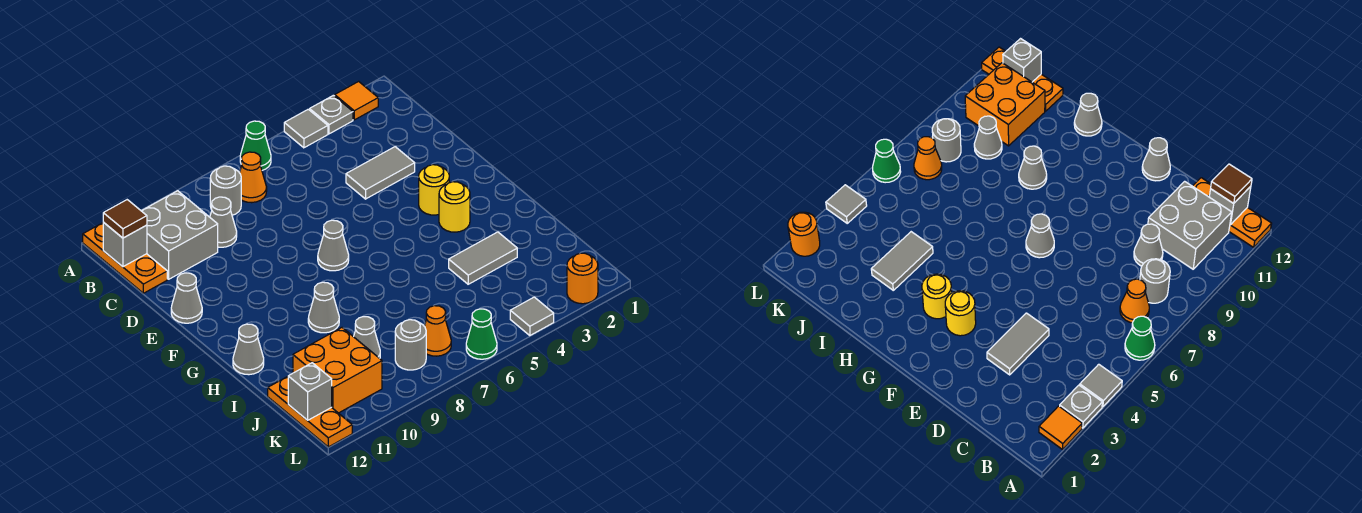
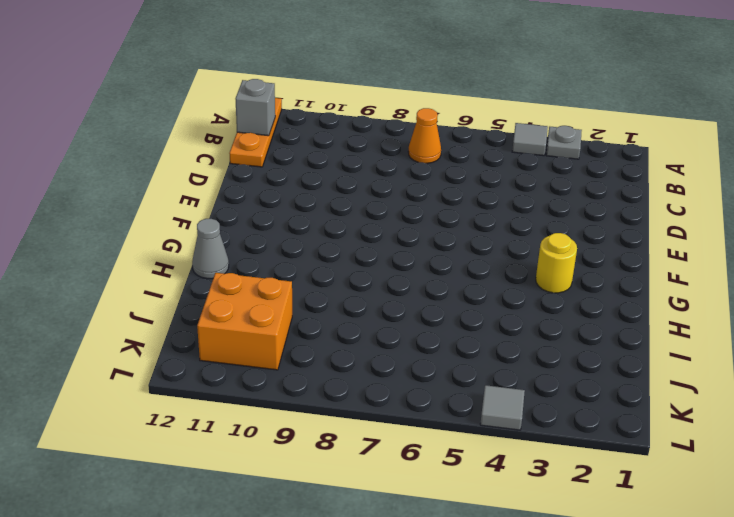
none -> orange tile A2 level 1
none -> green cone A6 level 1
none -> grey round brick B8 level 1

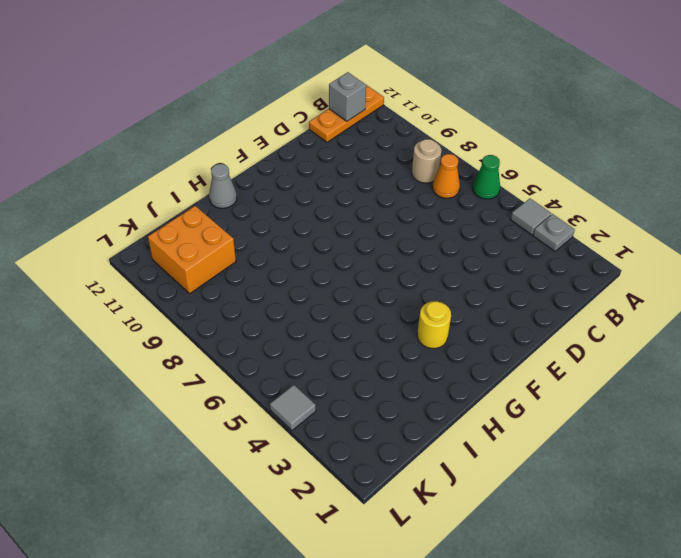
tan round brick B8 level 1 -> grey round brick B8 level 1
none -> orange tile A2 level 1
none -> grey brick B10:C11 level 1
none -> grey cone C9 level 1

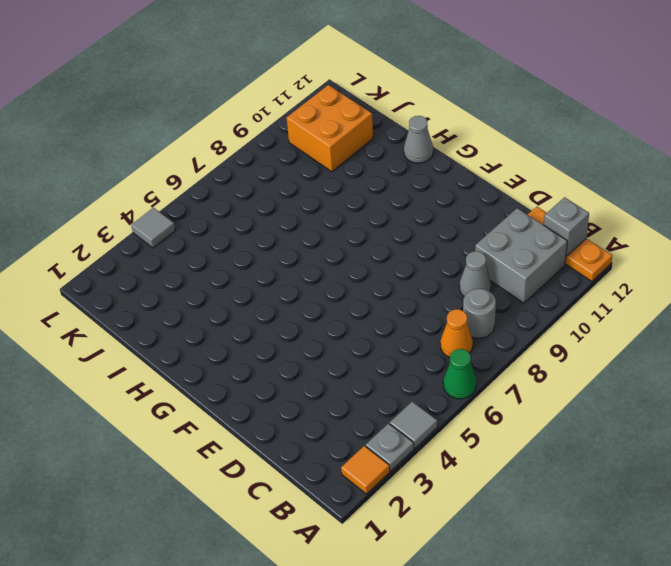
none -> grey tile D3:D4 level 1
none -> grey cone E12 level 1
none -> yellow round brick F3 level 1

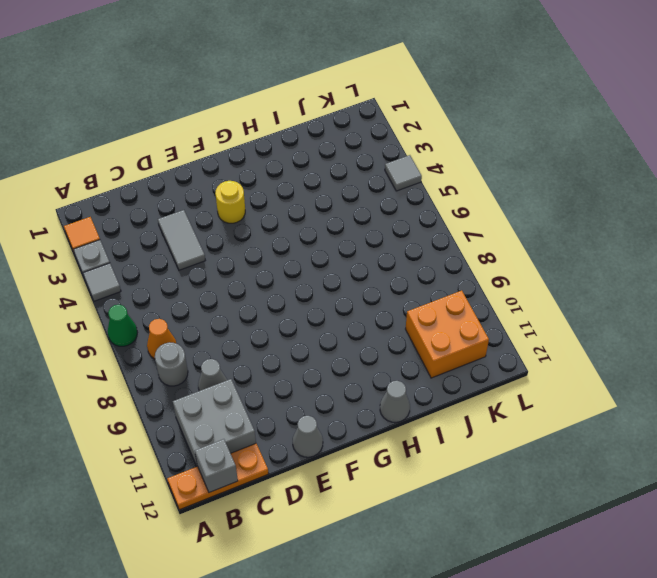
none -> grey cone F7 level 1
none -> yellow round brick G3 level 1
none -> grey cone H9 level 1

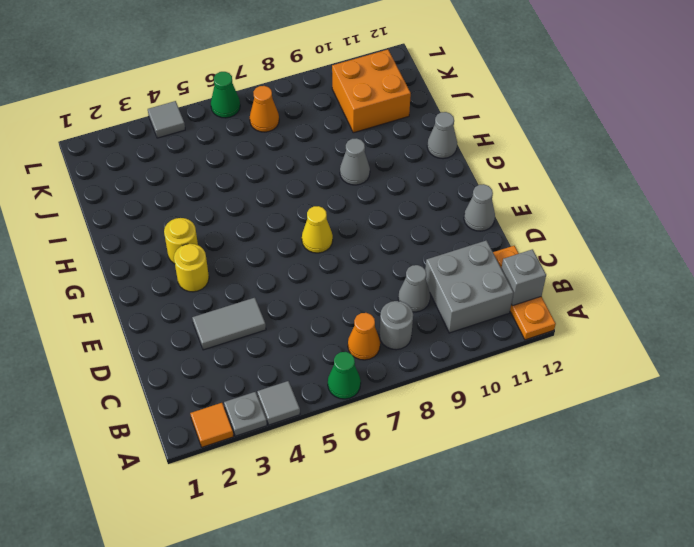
yellow cone F7 level 1 -> grey cone F7 level 1
none -> grey tile I3:I4 level 1
none -> grey cone J9 level 1
none -> orange plate J12:L12 level 1

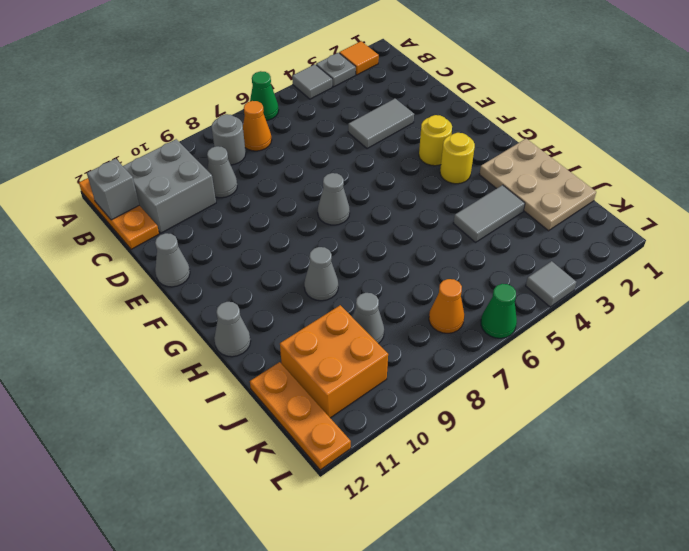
tan plate H1:J2 level 1 -> none
none -> grey round brick K8 level 1
none -> orange round brick L2 level 1
none -> grey brick K12 level 2

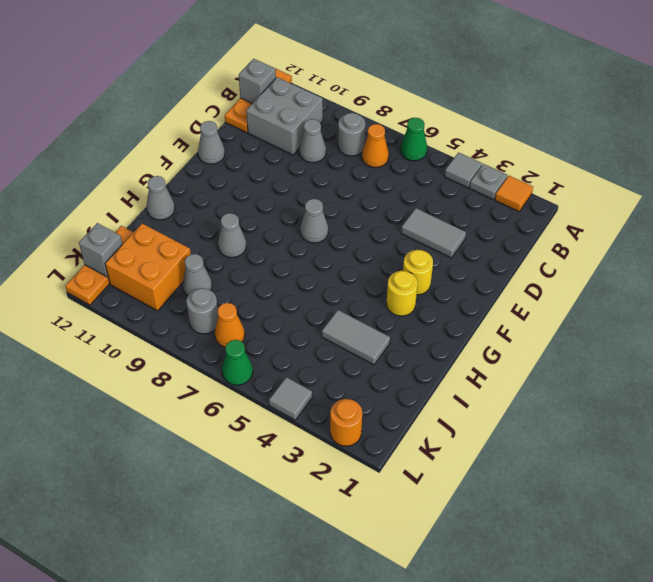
none -> brown tile B12 level 3

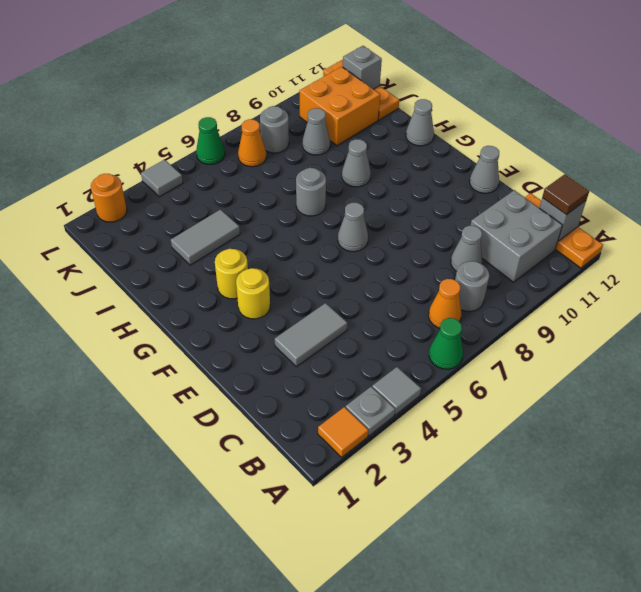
grey round brick H7 level 1 -> none

